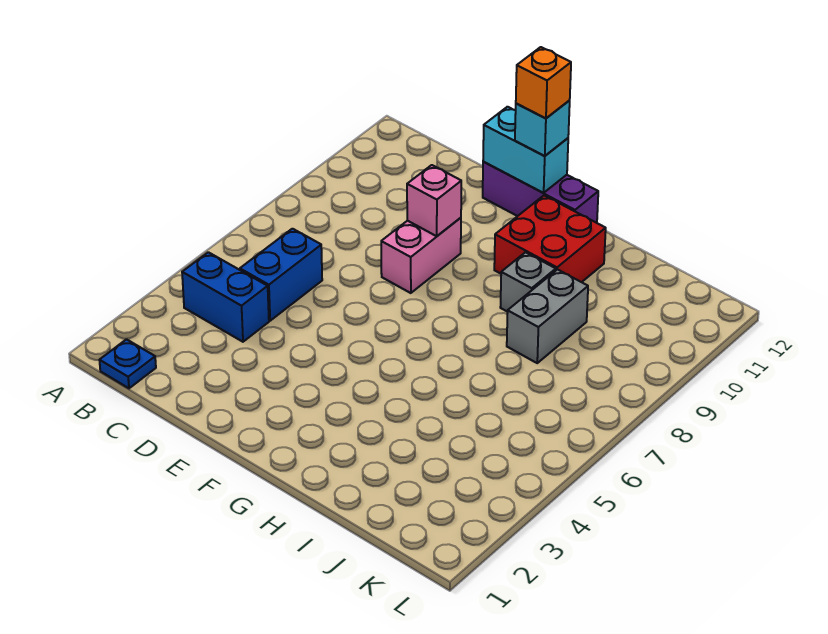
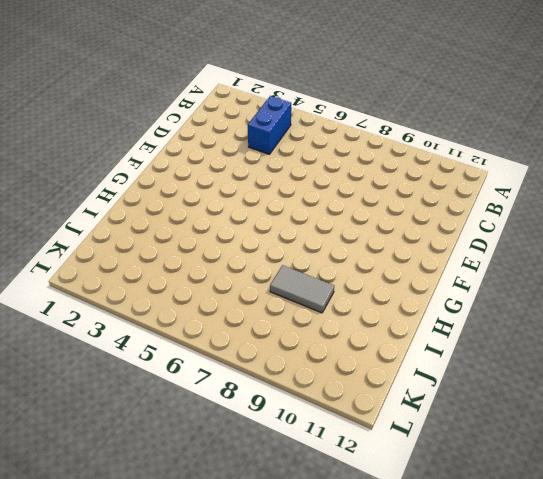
grey tile I8:I9 level 1 -> grey brick I8:I9 level 1
none -> blue plate B1 level 1
none -> blue brick C5:C6 level 1
none -> pink brick E8:E9 level 1

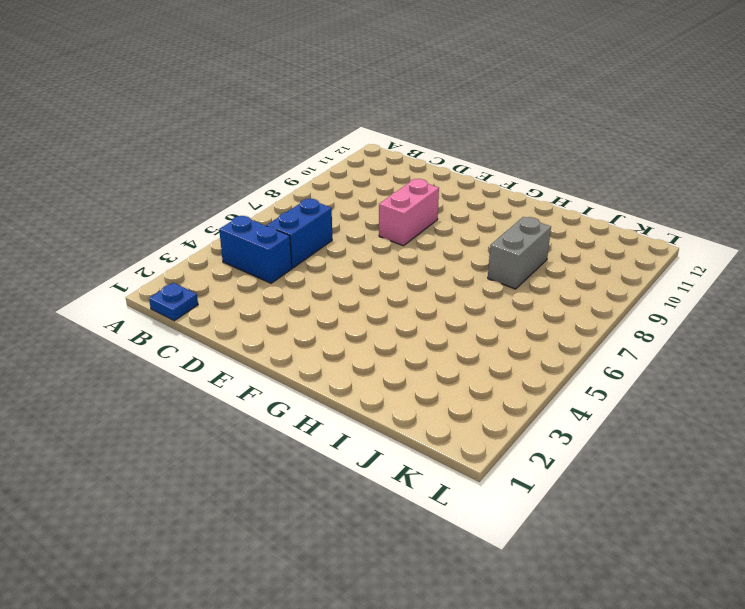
none -> purple brick E12:G12 level 1
none -> red brick G10:H11 level 1
none -> grey brick H9 level 1

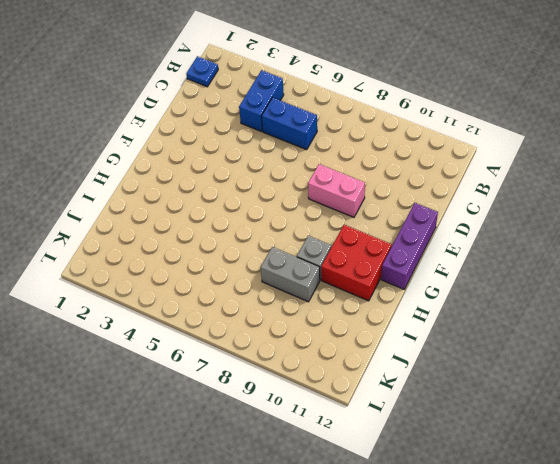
none -> pink brick E9 level 2
none -> cyan brick E12:F12 level 2
none -> cyan brick F12 level 3

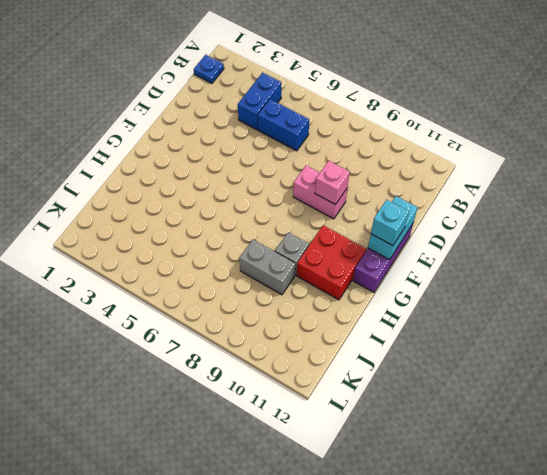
none -> orange brick F12 level 4

